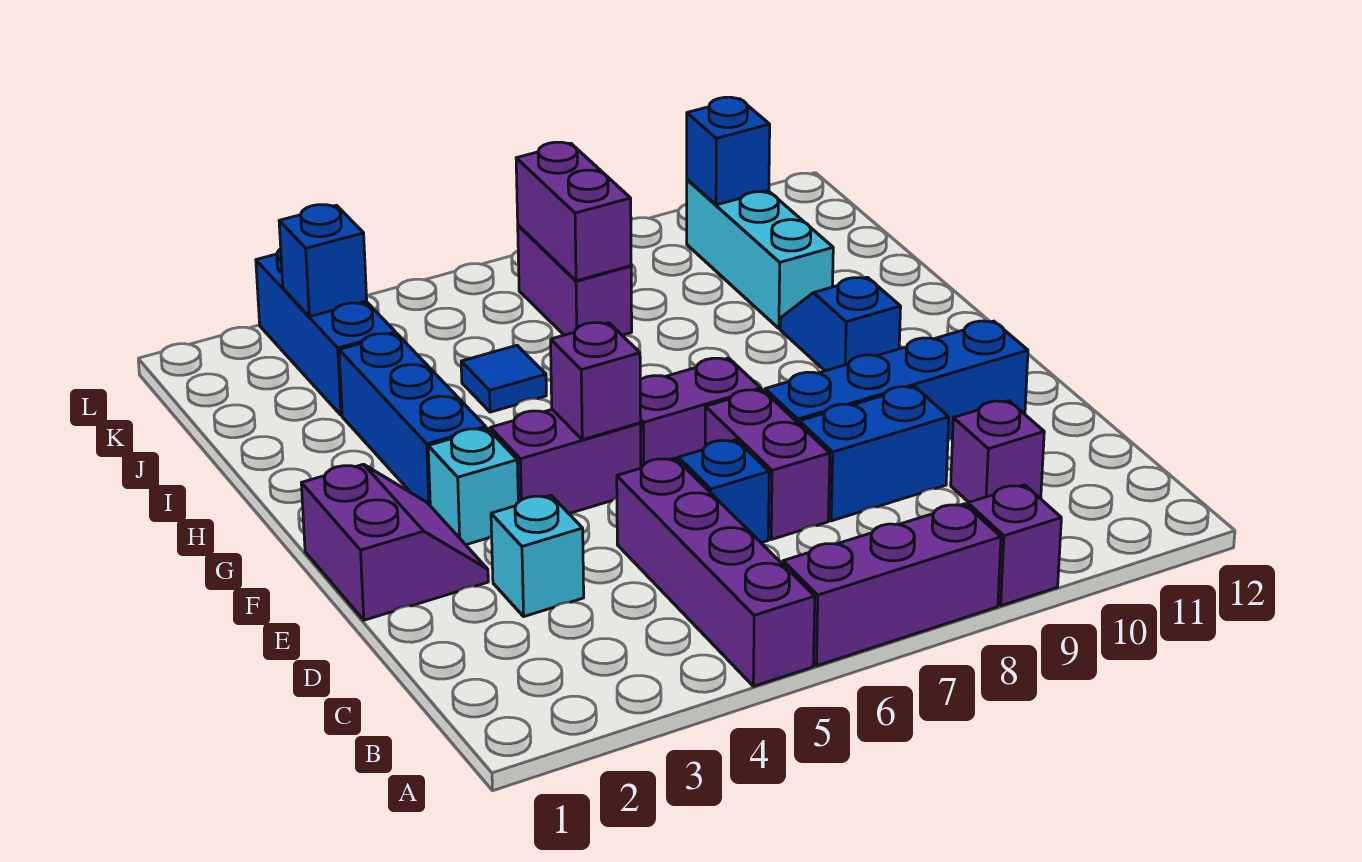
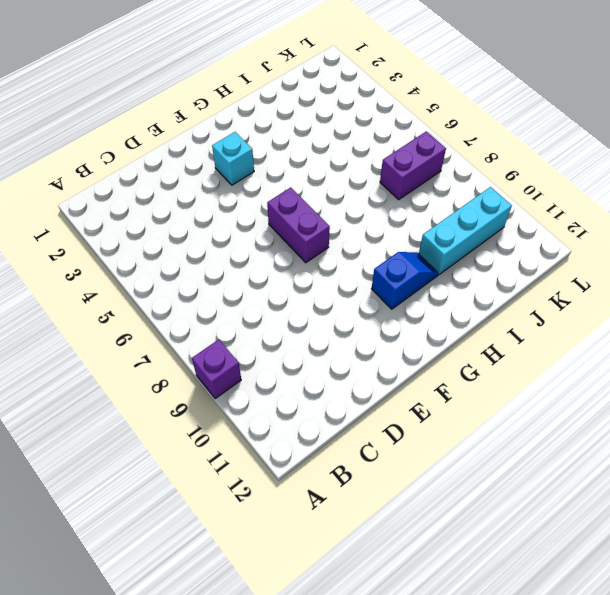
none -> purple brick A5:D5 level 1
none -> purple brick A6:A8 level 1
none -> purple brick C10 level 1

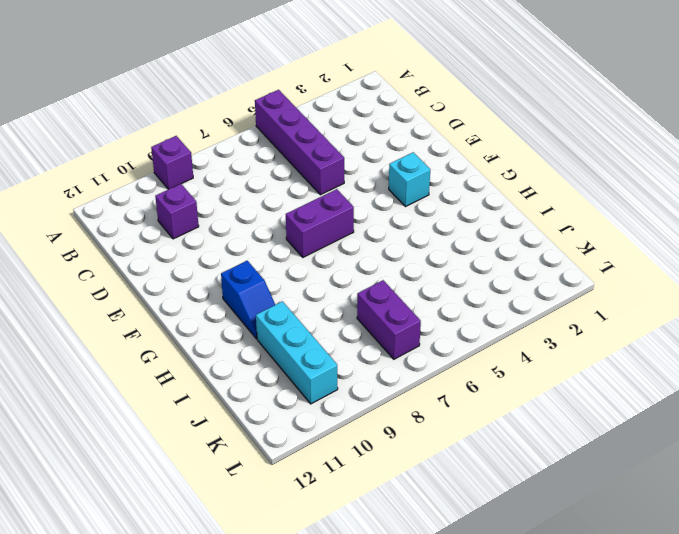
none -> purple brick A6:A8 level 1
none -> cyan brick D3 level 1
none -> blue brick D6 level 1

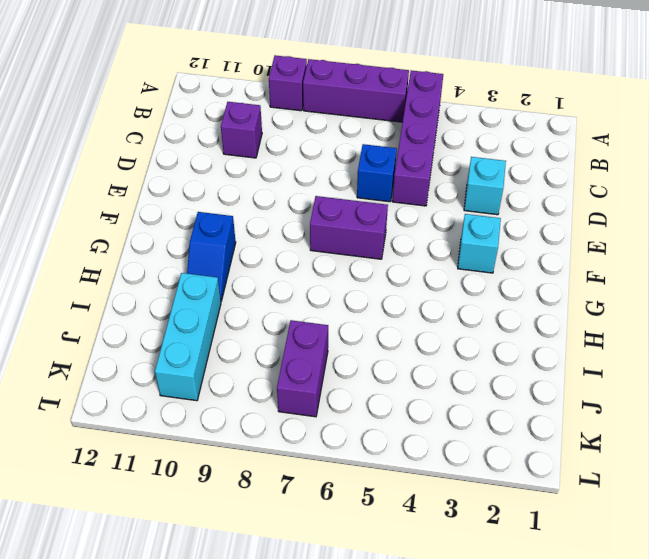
none -> purple brick D7:E7 level 1
none -> blue brick D8:D9 level 1
none -> purple slope E1:F2 level 1 top 1

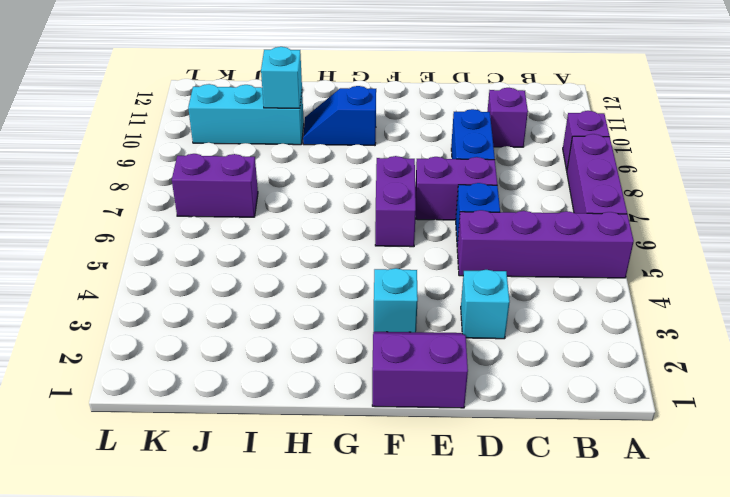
cyan brick I10 level 2 -> none
none -> blue brick E8:E11 level 1
none -> purple brick F4:F5 level 1
none -> blue brick G3:I3 level 1

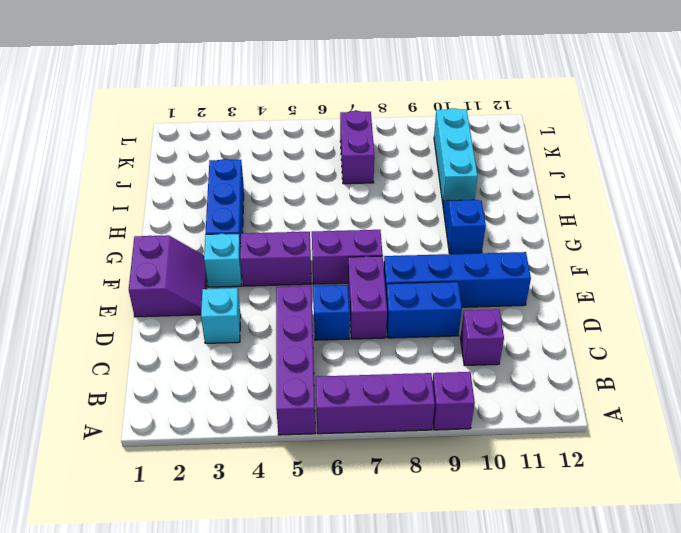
none -> blue tile I5 level 1
none -> blue brick J3:L3 level 1
none -> purple brick F5 level 2

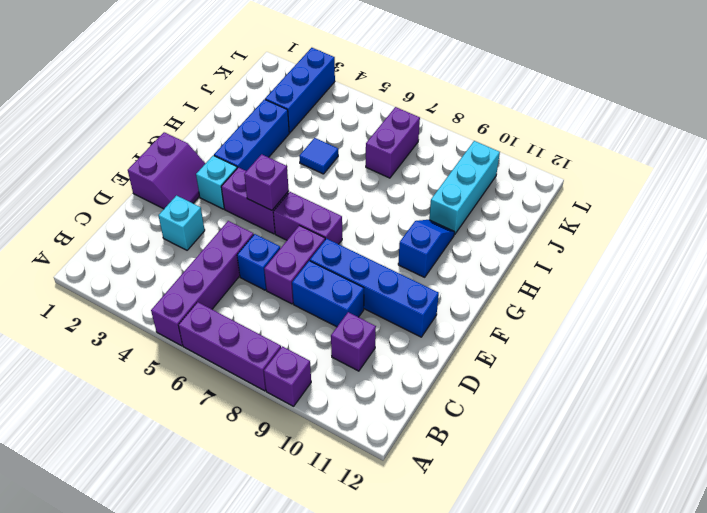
none -> purple brick J7:K7 level 2
none -> blue brick K3 level 2
none -> blue brick K10 level 2

